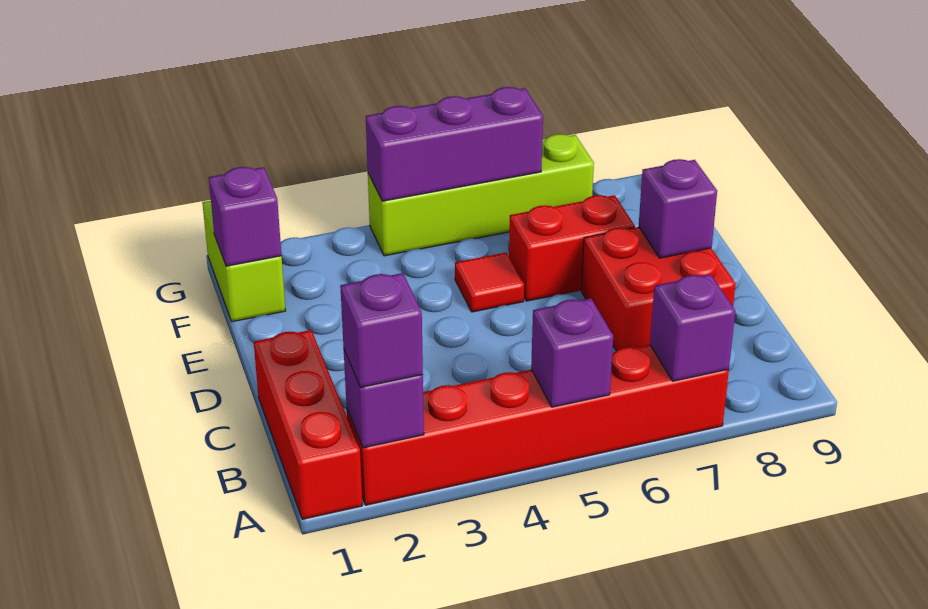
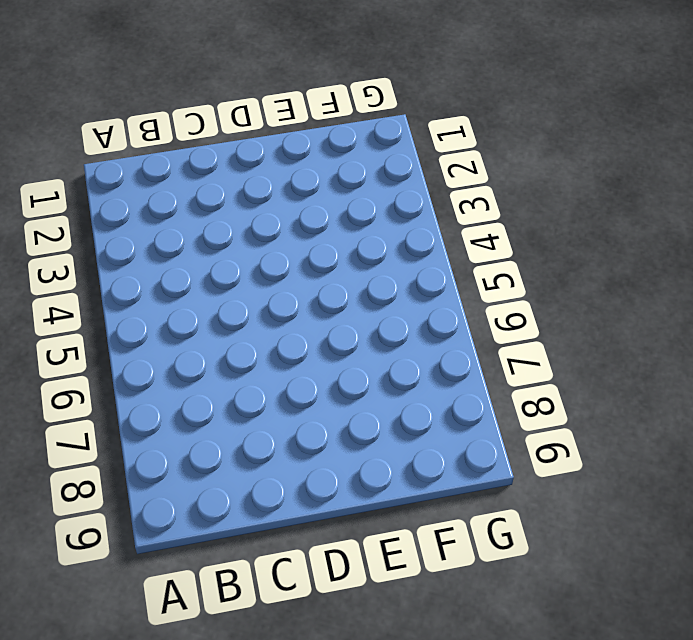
none -> red brick A1:C1 level 1
none -> red brick A2:A7 level 1
none -> red brick C7:D8 level 1

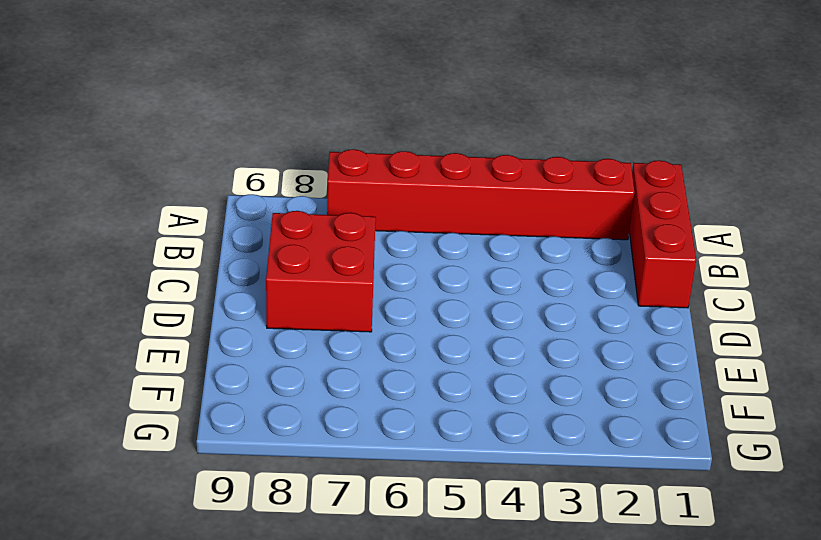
none -> red tile E5 level 1
none -> red brick E6:E7 level 1
none -> lime brick F1:G1 level 1

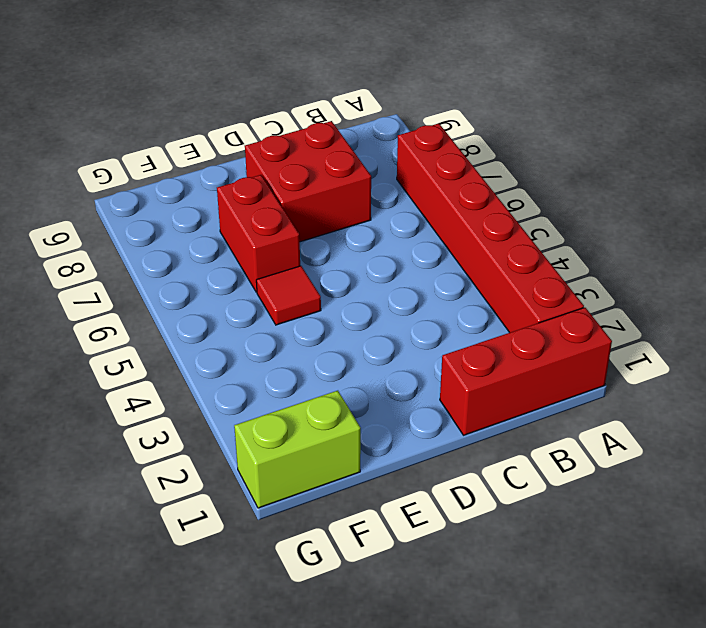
none -> lime brick G4:G7 level 1
none -> purple brick A2 level 2
none -> purple brick A5 level 2

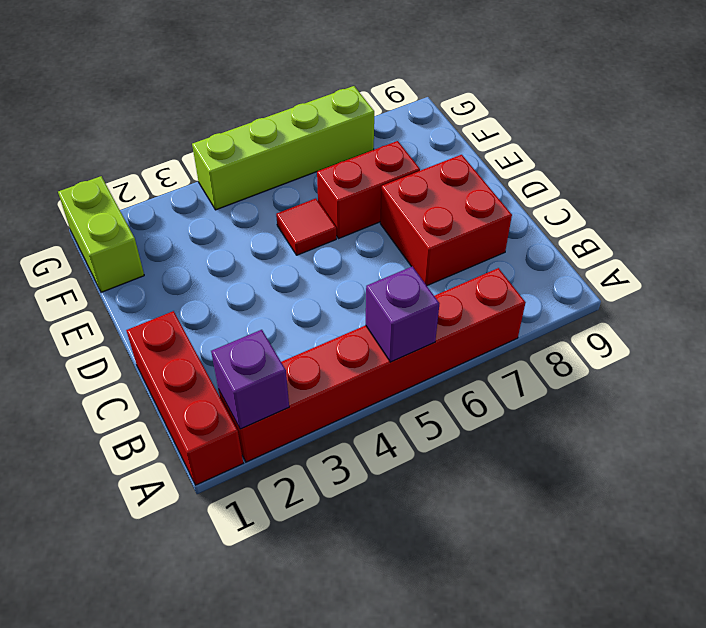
none -> purple brick A7 level 2
none -> purple brick D8 level 2
none -> purple brick F1 level 2

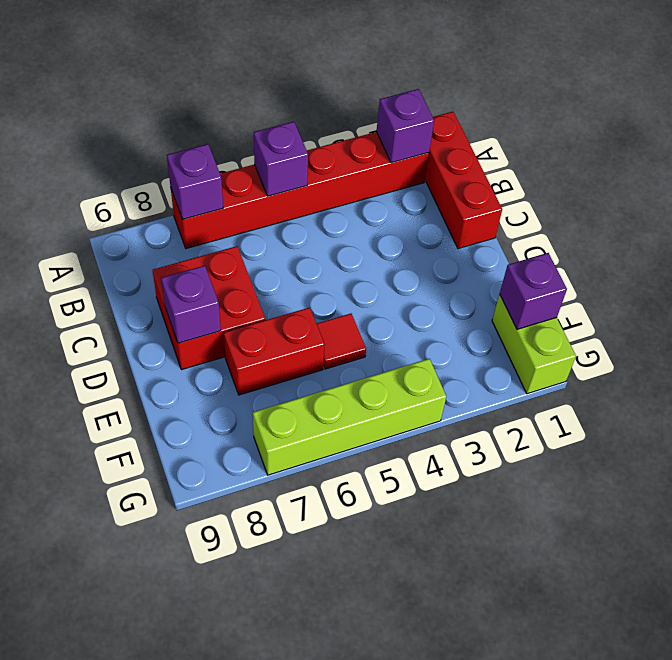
none -> purple brick G4:G6 level 2
none -> purple brick A2 level 3

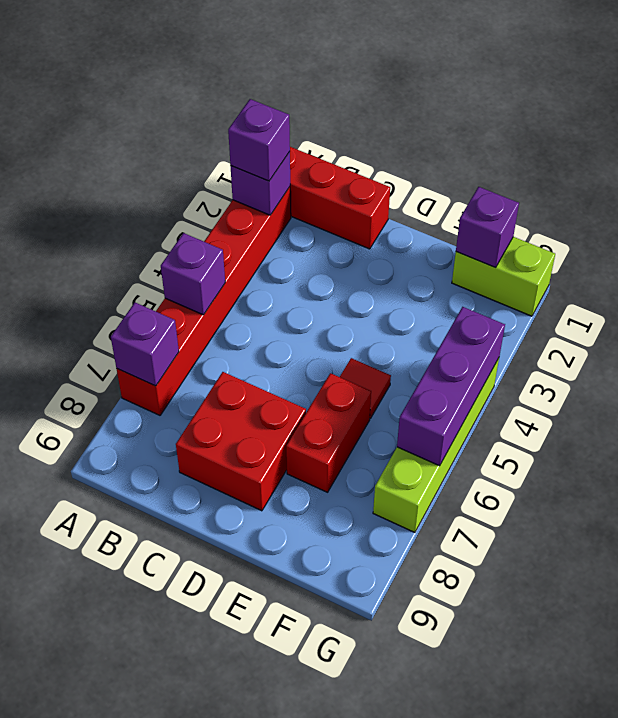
none -> purple brick D8 level 2

